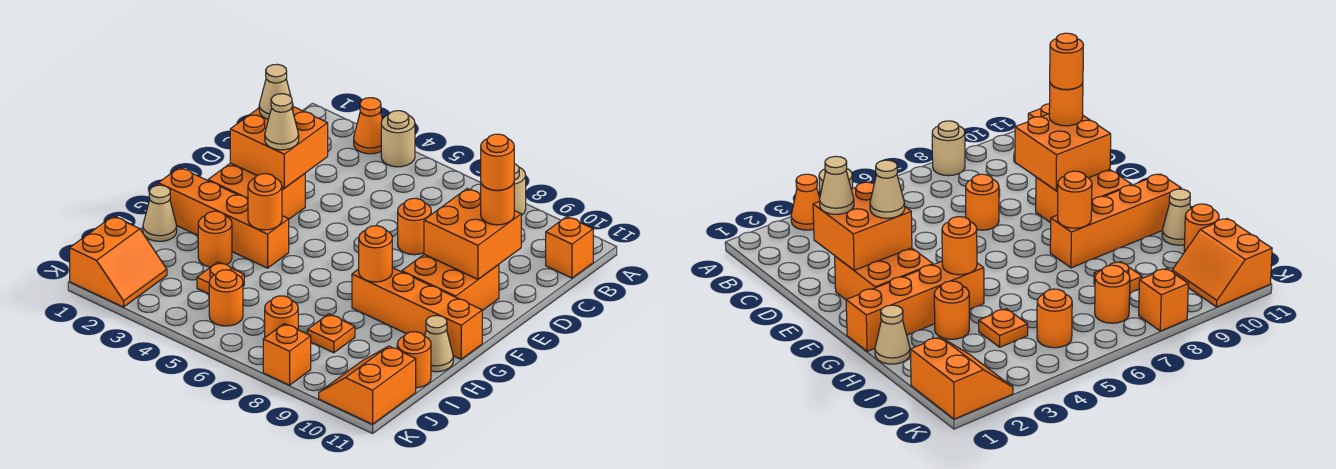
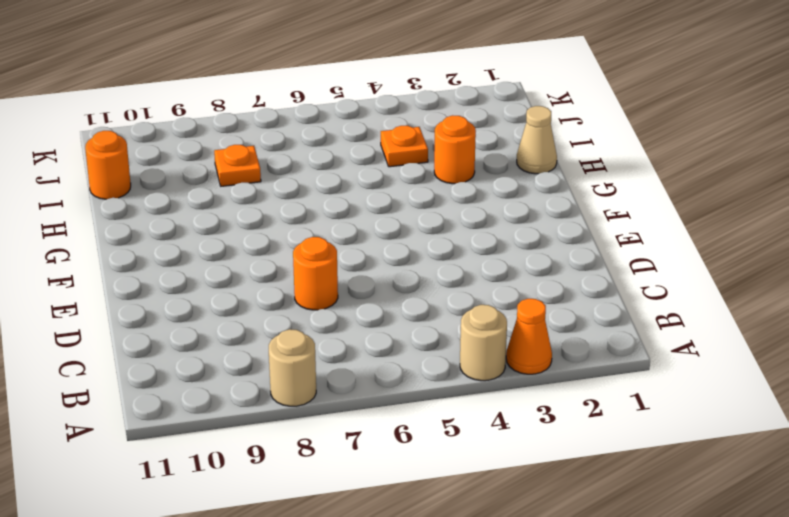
none -> orange brick B11 level 1
none -> orange brick E2:F3 level 1
none -> orange brick E9:F10 level 1

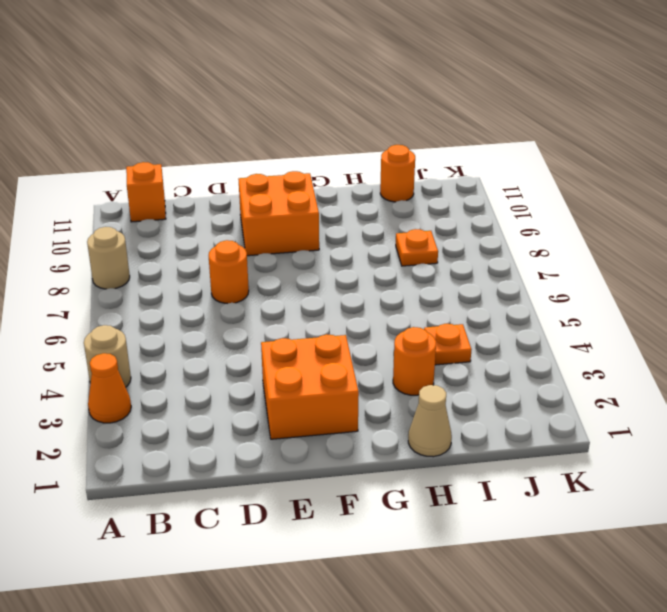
none -> orange brick G1:G4 level 1
none -> orange brick G8:G11 level 1
none -> tan cone H11 level 1

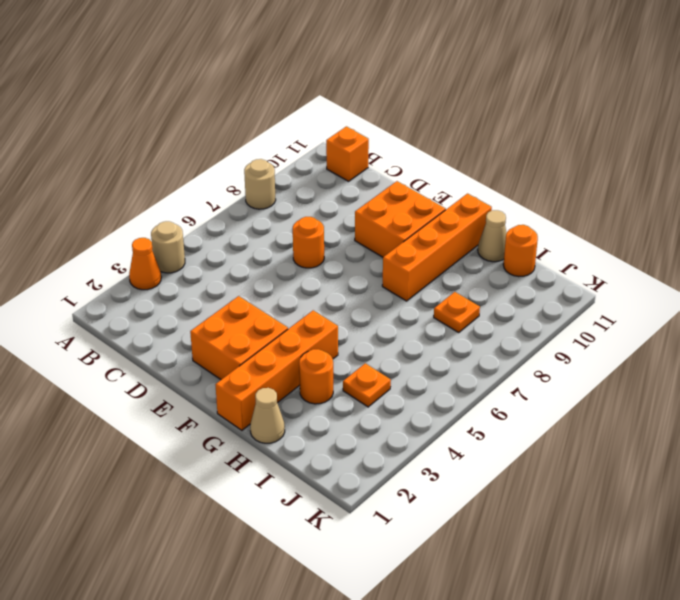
none -> orange slope J1:K2 level 1 top 1
none -> orange round brick J5 level 1
none -> orange round brick J7 level 1

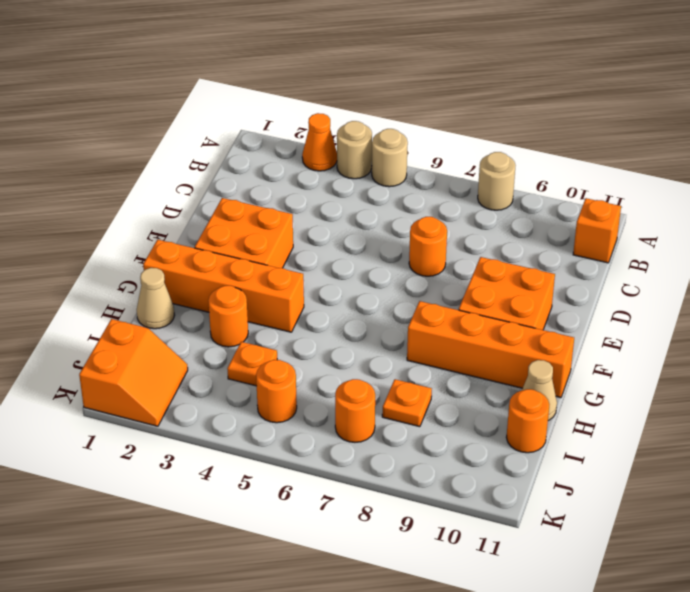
tan round brick A5 level 1 -> none
none -> orange slope J10:K11 level 1 top 11
none -> orange brick K8 level 1
none -> orange brick D2:E3 level 2

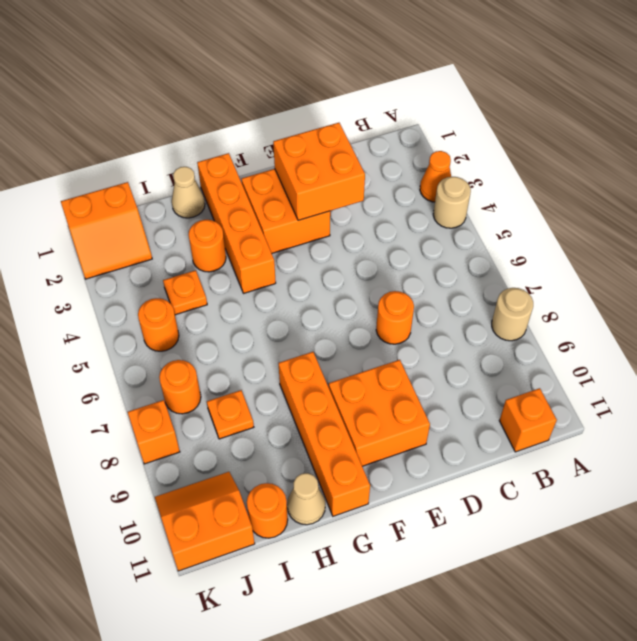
none -> orange brick D9:E10 level 2
none -> orange round brick G4 level 2
none -> orange round brick G8 level 2

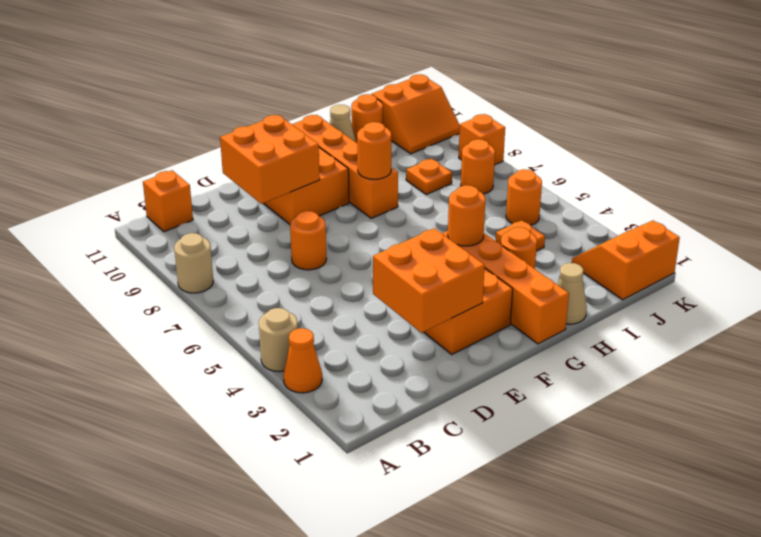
none -> tan cone D2 level 3
none -> orange round brick D10 level 3
none -> tan cone E3 level 3

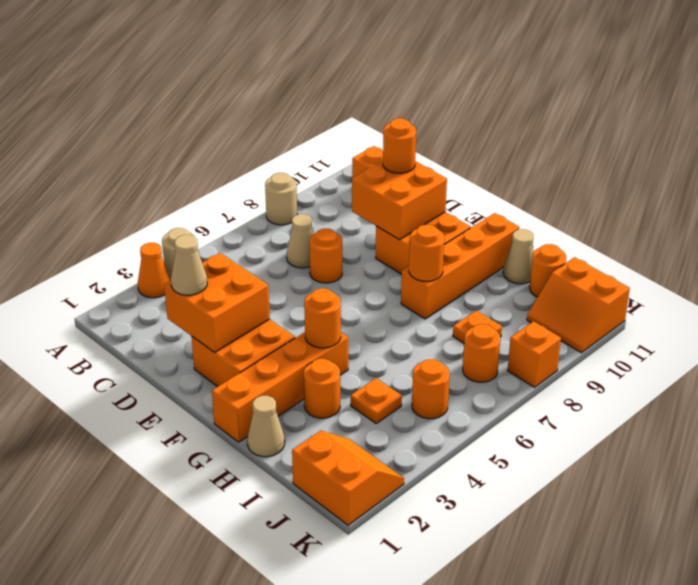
tan cone C7 level 1 -> tan cone E3 level 3
none -> orange round brick D10 level 4

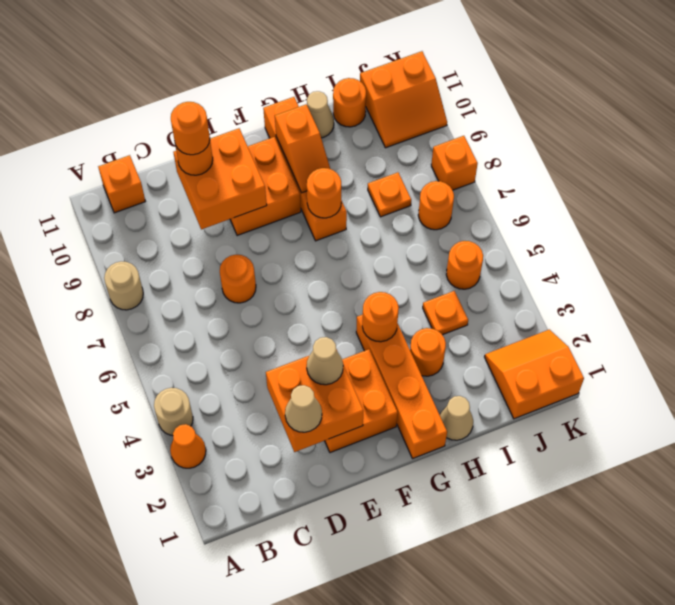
orange slope G9:G10 level 2 top 10 -> none

